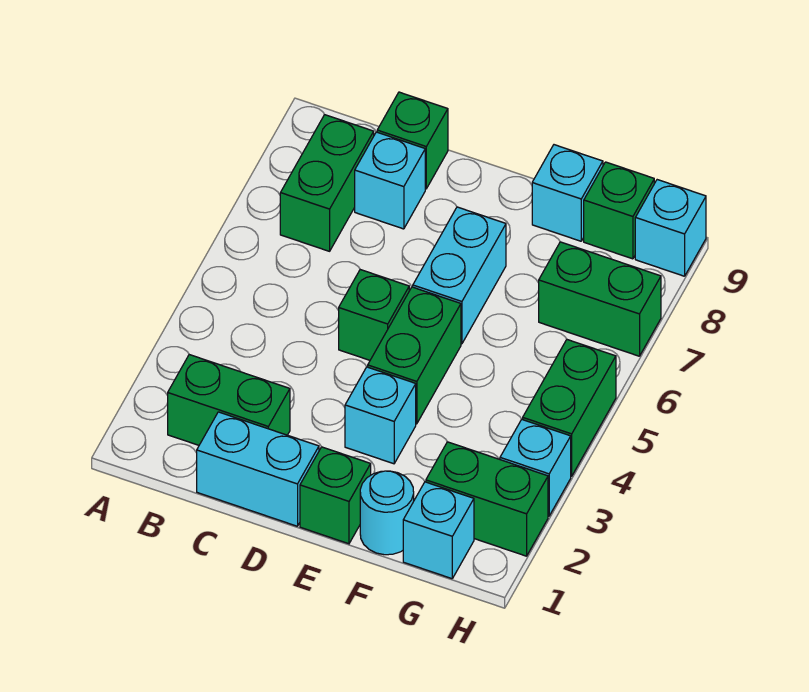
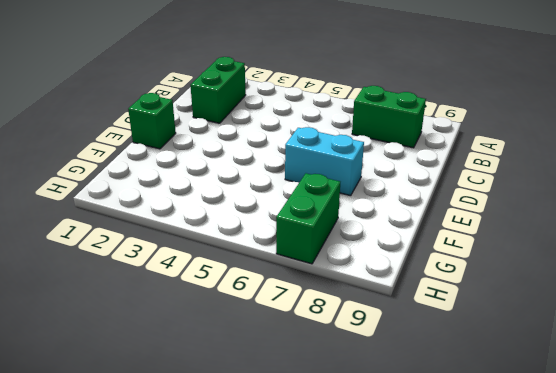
none -> cyan brick C1:D1 level 1
none -> cyan brick C8 level 1
none -> green brick C9 level 1

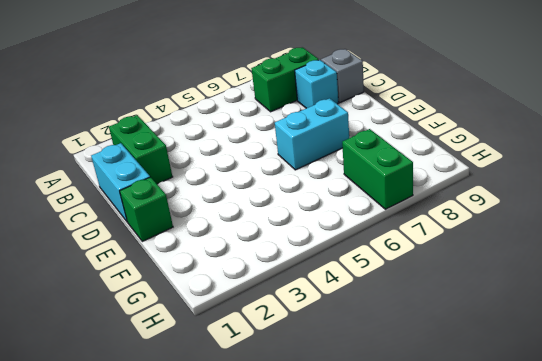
grey brick C9 level 1 -> green brick C9 level 1
none -> green brick D5 level 1
none -> cyan brick E3 level 1
none -> green brick E4:E5 level 1

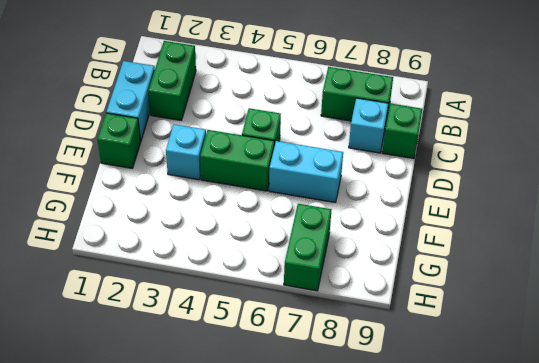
none -> cyan round brick F1 level 1
none -> cyan brick F9 level 1
none -> cyan brick G1 level 1

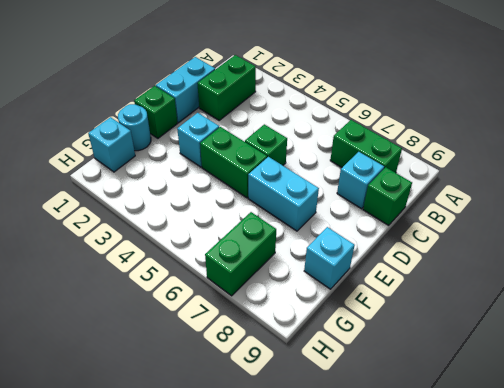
none -> green brick G2:H2 level 1
none -> green brick G9 level 1
none -> cyan brick H3 level 1

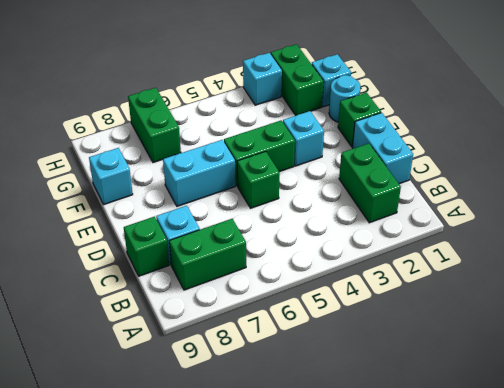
none -> green brick G9 level 1
none -> green brick H4:H5 level 1
none -> cyan brick H9 level 1

